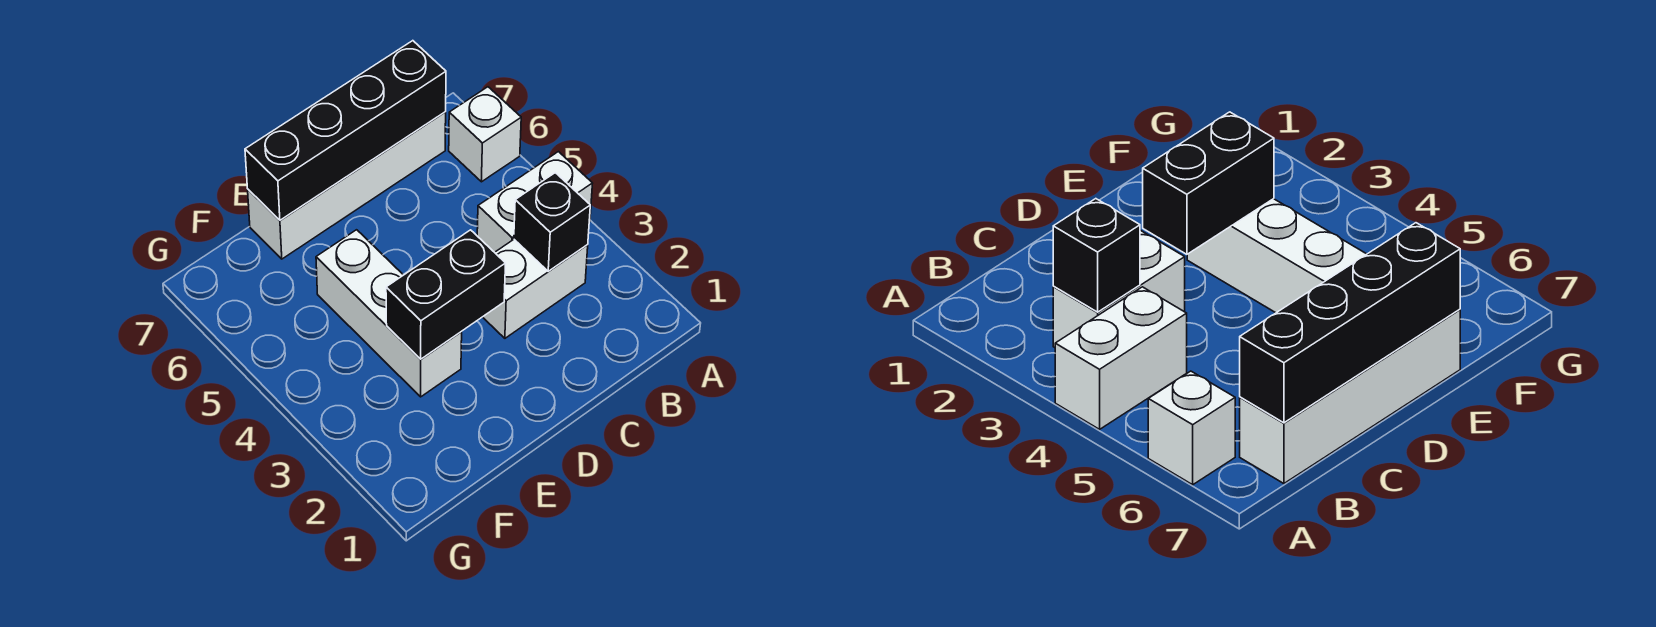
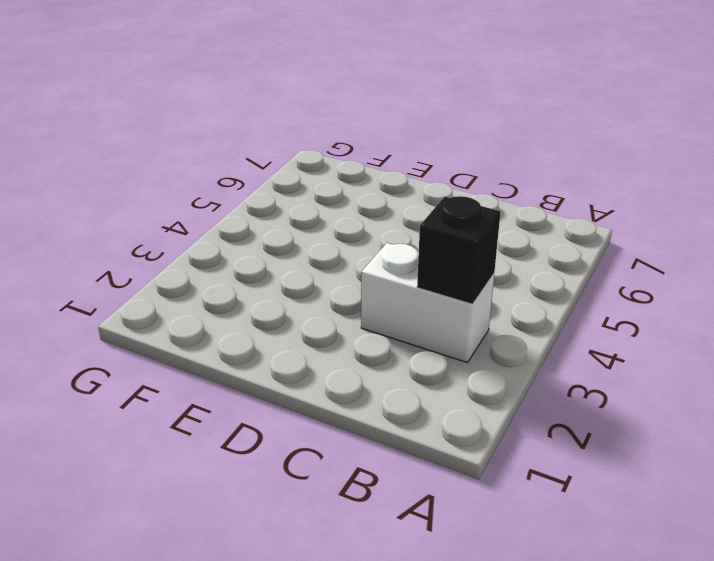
none -> white brick A4:B4 level 1
none -> white brick A6 level 1

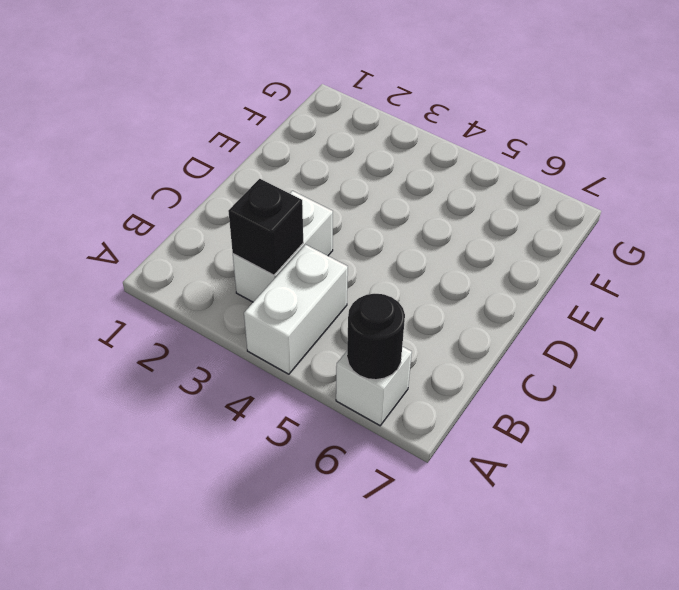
black round brick A6 level 2 -> none
none -> white brick B7:E7 level 1
none -> white brick E3:E5 level 1

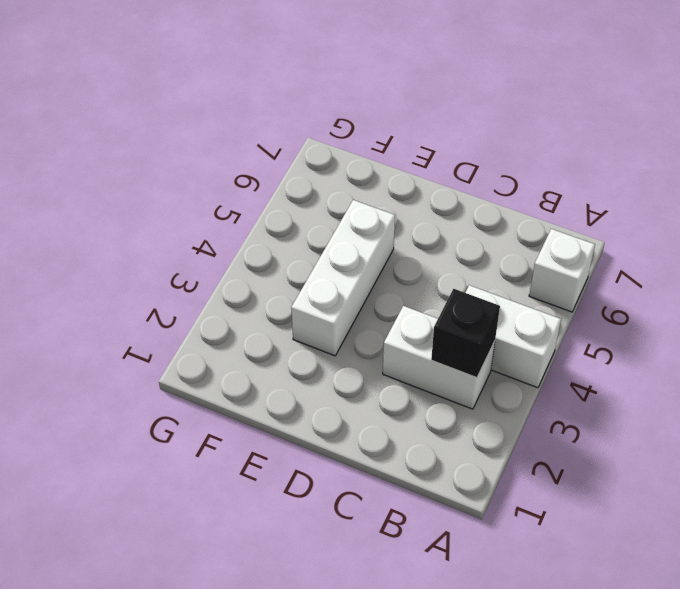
none -> white brick B7:E7 level 1
none -> black brick B7:E7 level 2

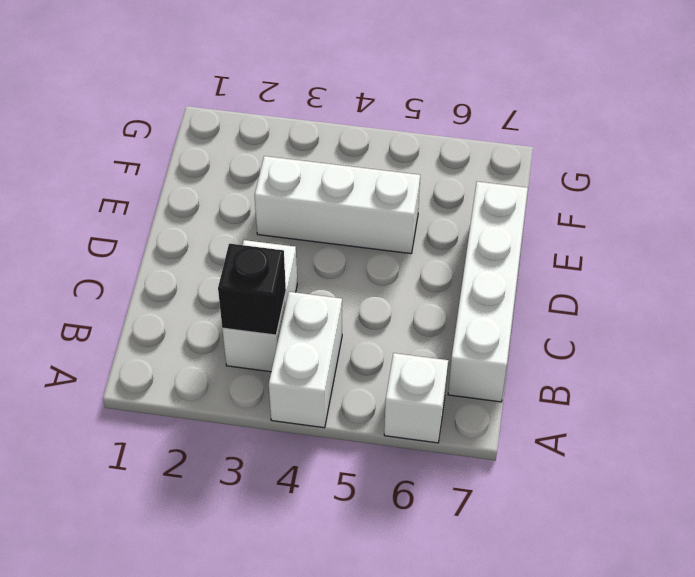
none -> black brick B7:E7 level 2
none -> black brick D3:E3 level 2

